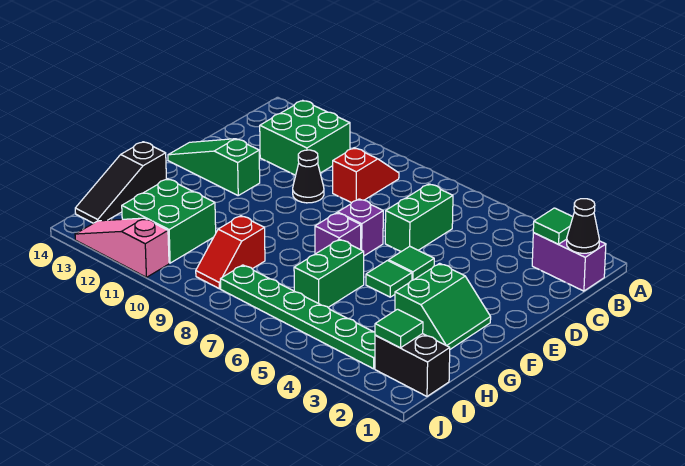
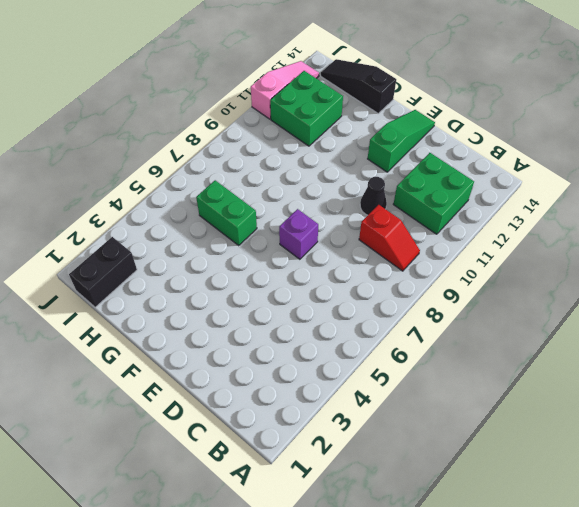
none -> purple brick B1:B2 level 1
none -> green brick C6:D6 level 1
none -> green tile E5 level 1

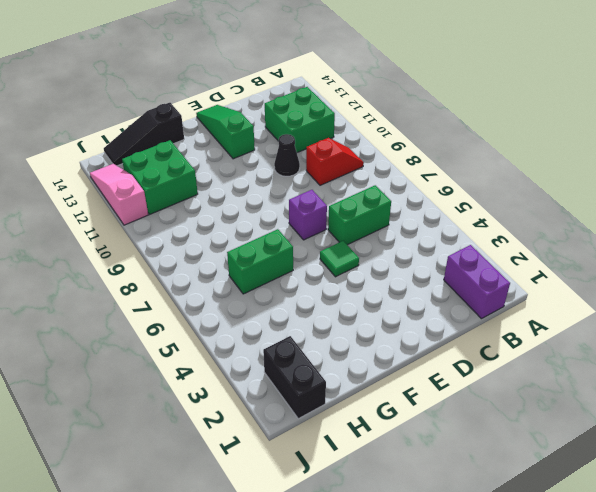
none -> green slope F2:G3 level 1 top 3
none -> green tile F5 level 1
none -> purple brick F7 level 1

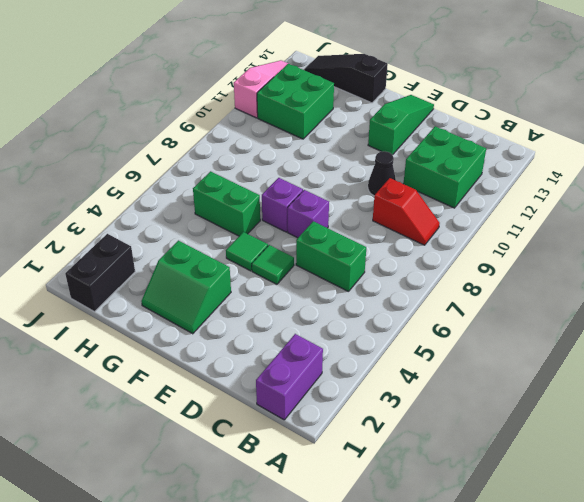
none -> red slope H9:I9 level 1 top H
none -> green plate I3:I8 level 1
none -> black cone B1 level 2

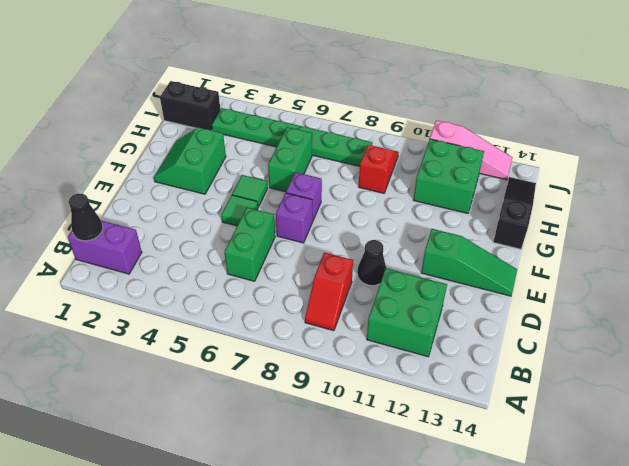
none -> green tile B2 level 2
none -> green tile I2 level 2

